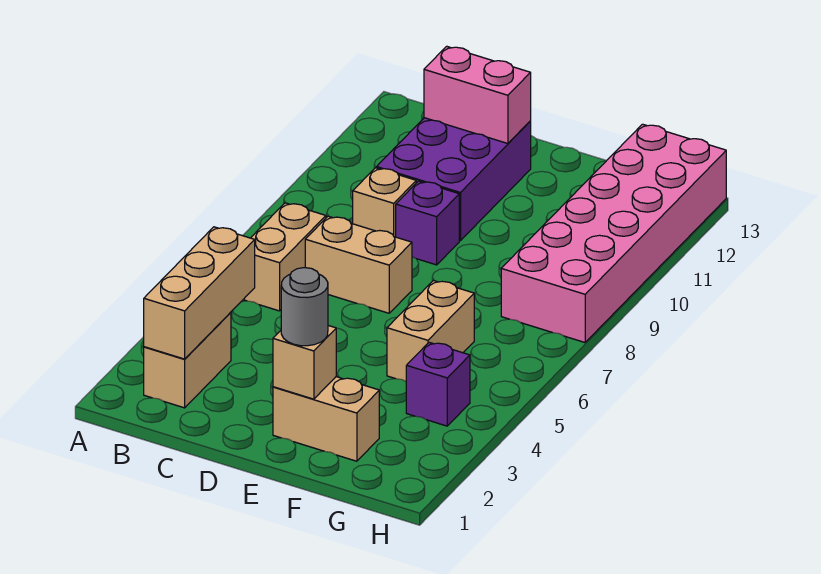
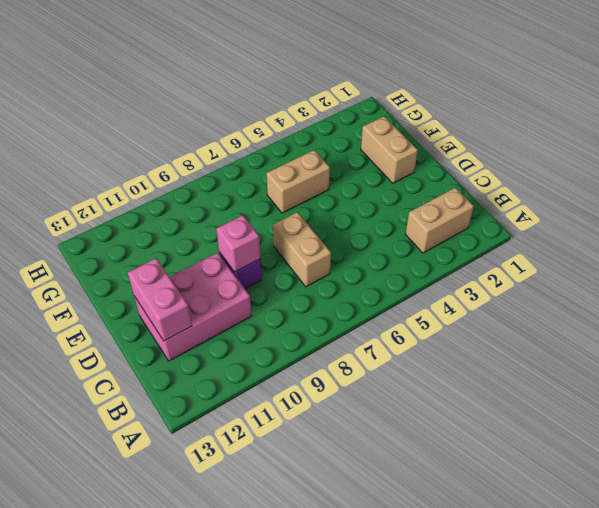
pink brick C10:D12 level 1 -> purple brick C10:D12 level 1
pink brick D9 level 2 -> none
none -> tan brick B6:B7 level 1
none -> tan brick C9 level 1
none -> purple brick G4 level 1

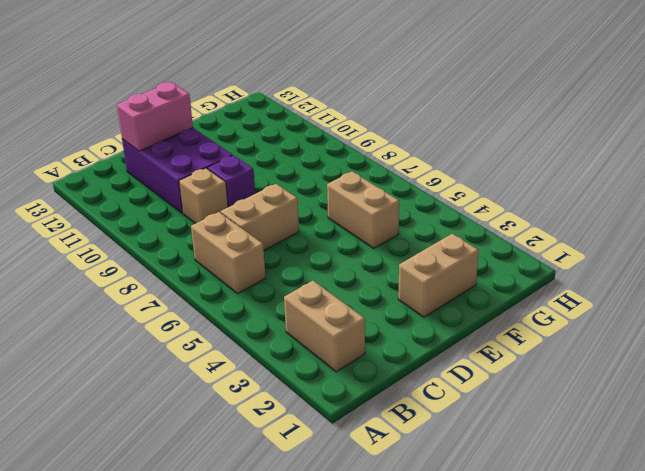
none -> purple brick G4 level 1
none -> pink brick G8:H13 level 1
none -> tan brick B2:B4 level 2

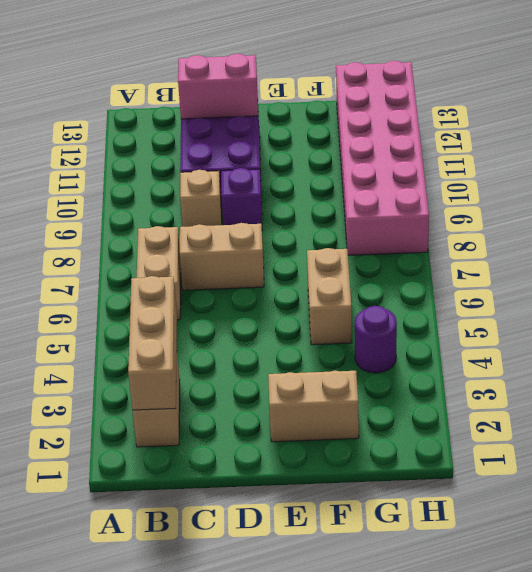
purple round brick G4 level 1 -> purple brick G4 level 1
none -> tan brick E2 level 2
none -> grey round brick E2 level 3

